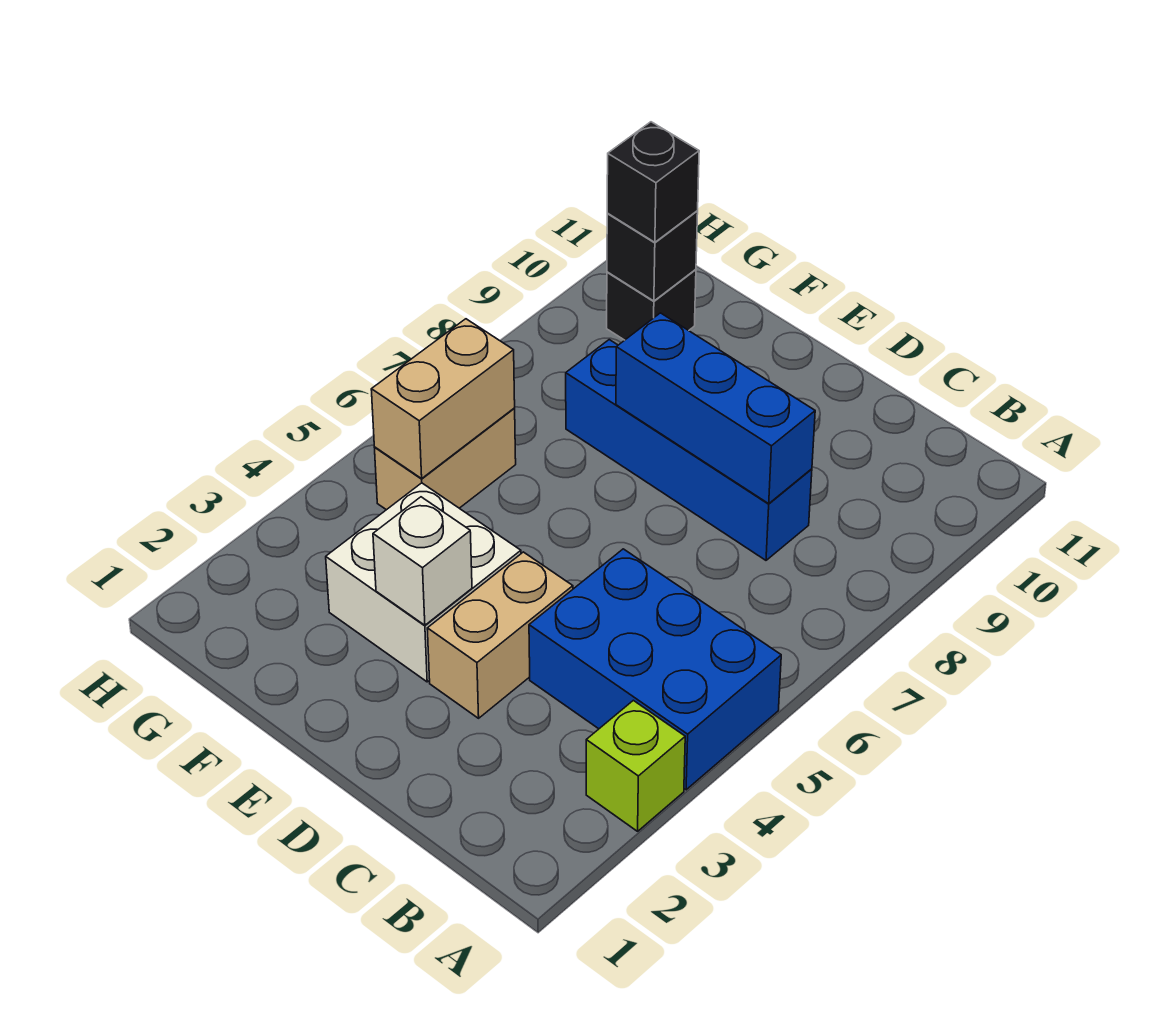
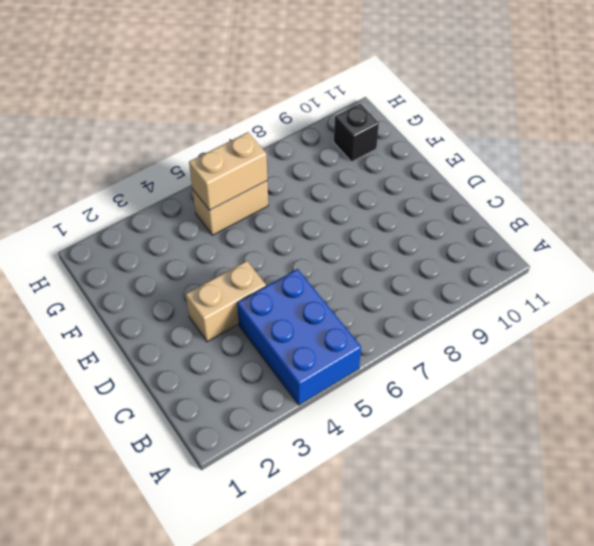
none -> lime brick A3 level 1
none -> blue brick C8:F8 level 1
none -> white brick E3:F4 level 1

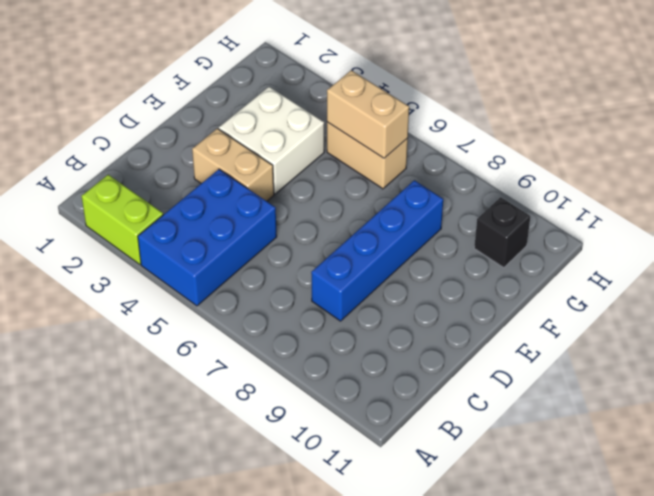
lime brick A2:A3 level 1 -> lime brick A3 level 1
none -> blue brick C8:E8 level 2
none -> white brick E3 level 2
none -> black brick G10 level 2

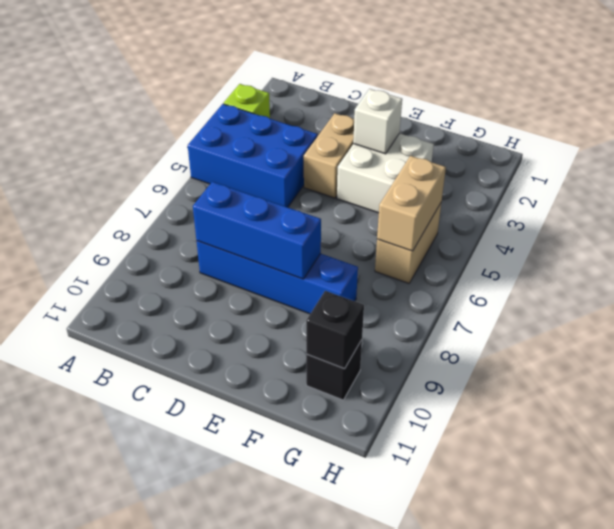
none -> black brick G10 level 3

